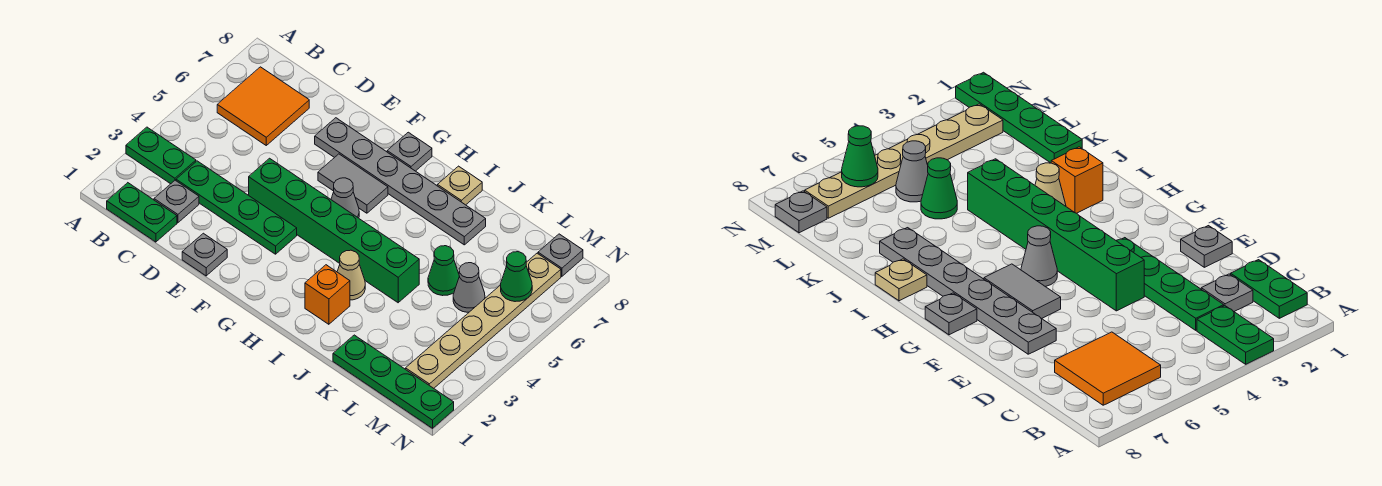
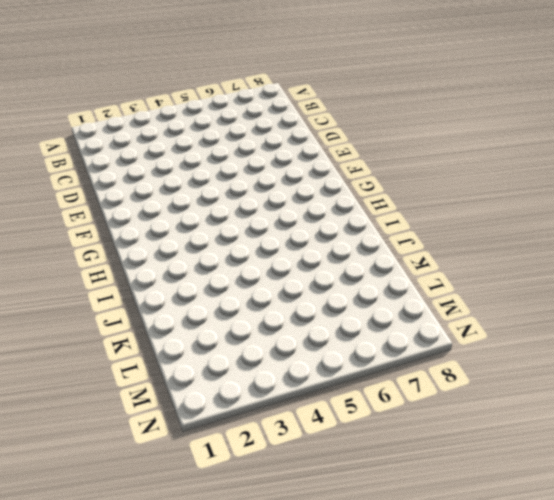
none -> green plate A3:B3 level 1
none -> green plate B1:C1 level 1
none -> orange tile B6:C7 level 1

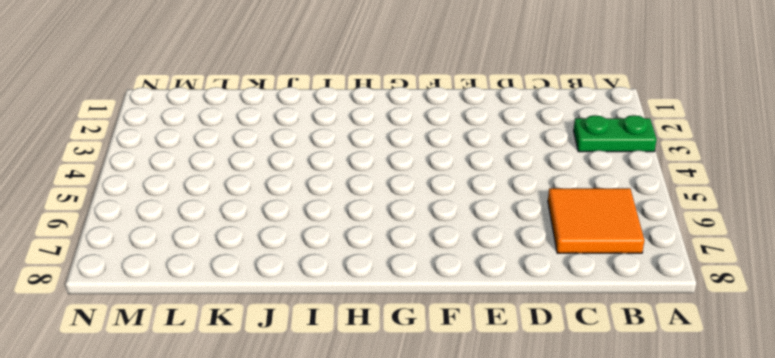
none -> green plate B1:C1 level 1
none -> grey plate C2 level 1
none -> green plate C3:F3 level 1

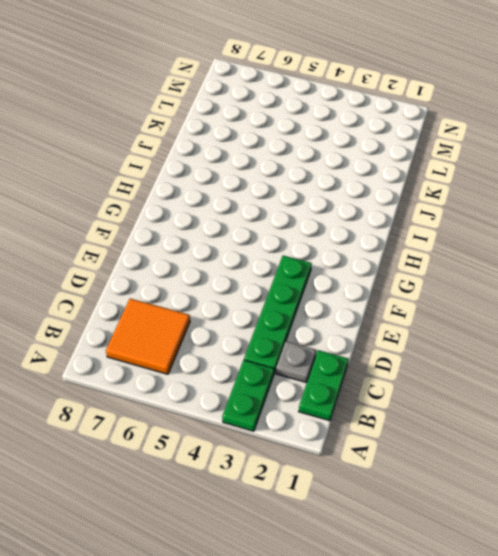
none -> grey plate E1 level 1
none -> green brick E4:J4 level 1
none -> grey plate E7:J7 level 1

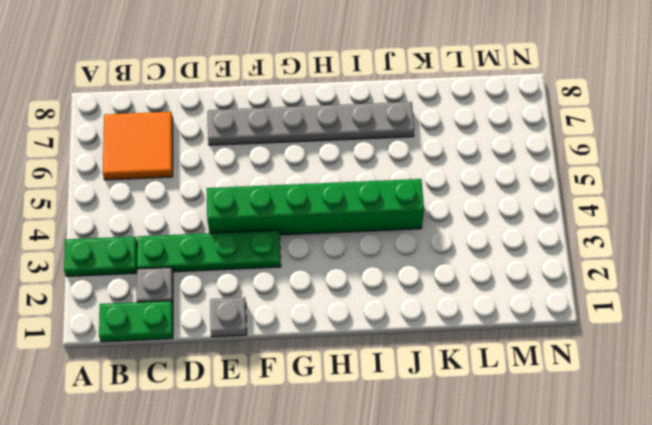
none -> grey tile F6:G6 level 1
none -> grey cone G5 level 1
none -> grey plate G8 level 1

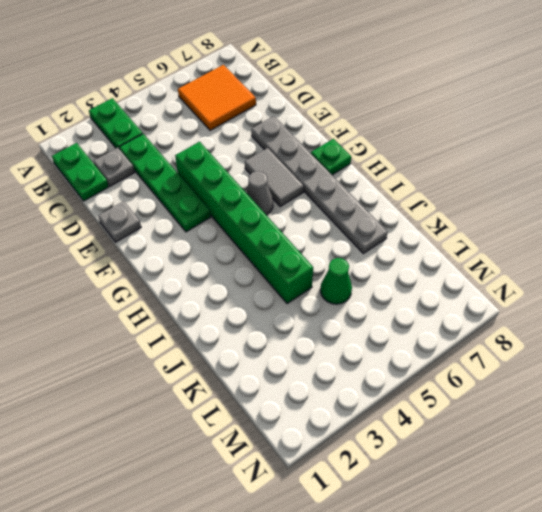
green plate G8 level 1 -> grey plate G8 level 1
none -> orange brick I2 level 1
none -> tan cone I3 level 1
none -> tan plate I8 level 1

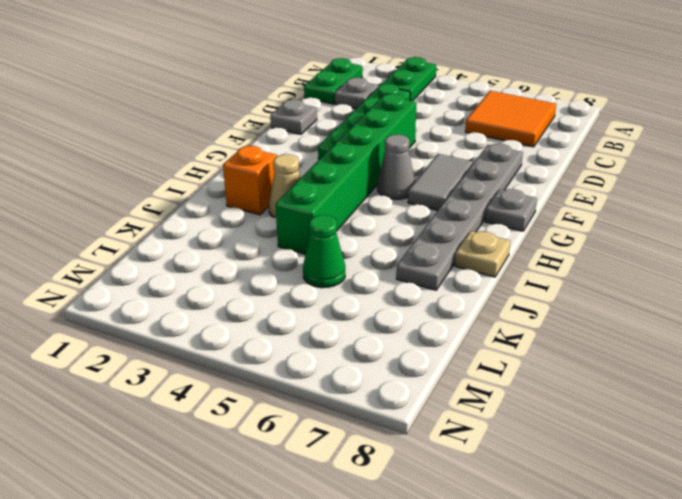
none -> green plate K1:N1 level 1
none -> grey cone L5 level 1
none -> tan plate M2:M7 level 1

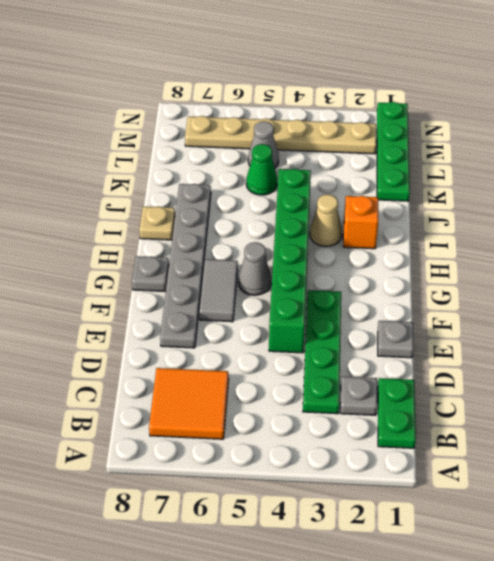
none -> green plate A3:B3 level 1
none -> grey plate M8 level 1
none -> green cone M6 level 2

